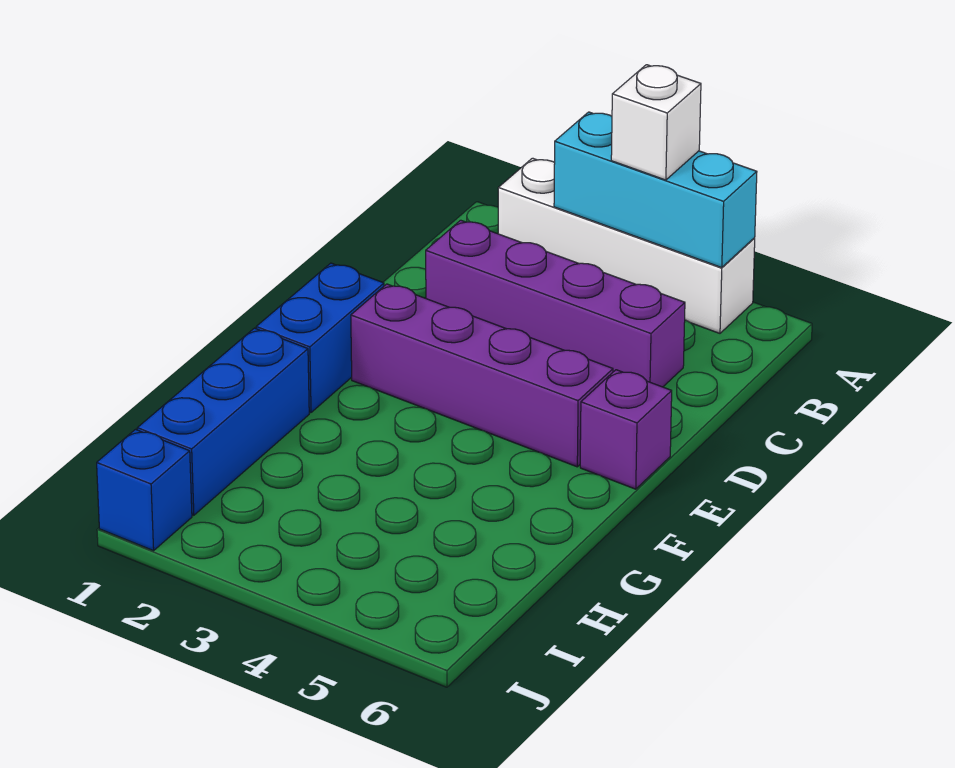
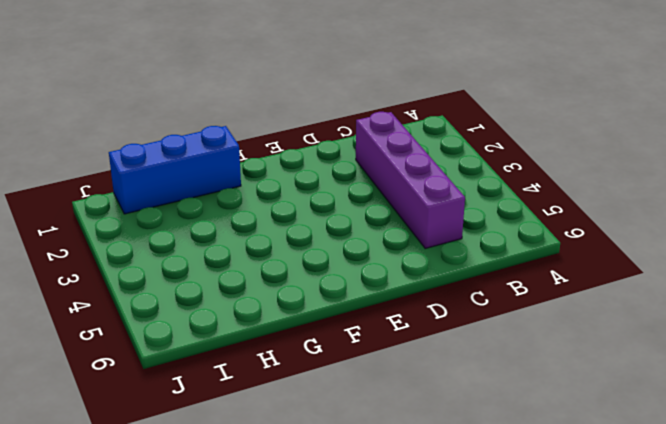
none -> white brick A2:A5 level 1
none -> blue brick E1:F1 level 1

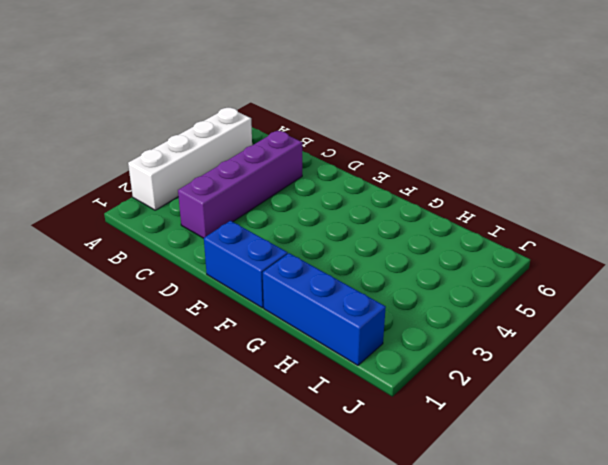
none -> purple brick E2:E5 level 1
none -> purple brick E6 level 1

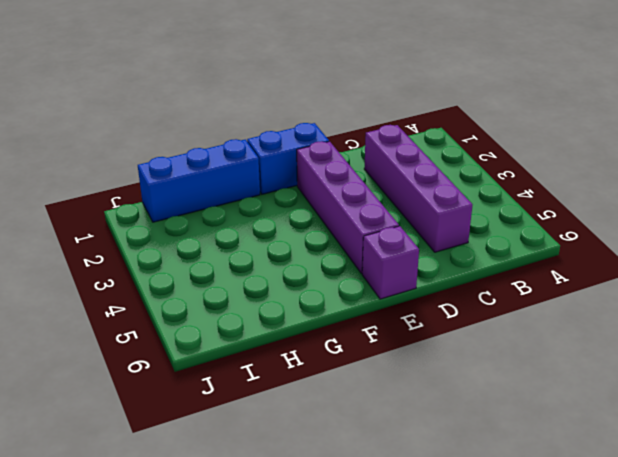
none -> white brick A2:A5 level 1
none -> blue brick J1 level 1

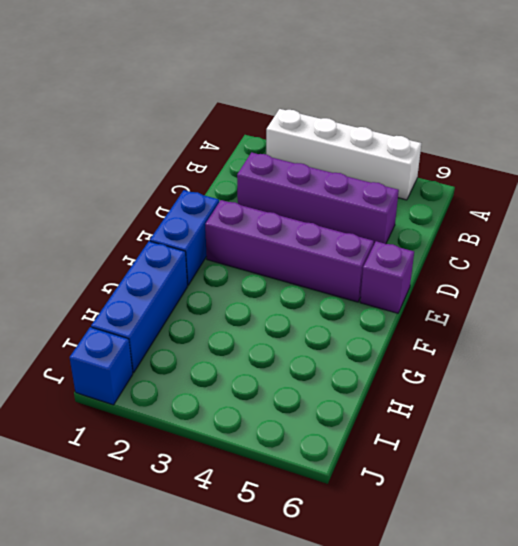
none -> cyan brick A3:A5 level 2
none -> white brick A4 level 3

